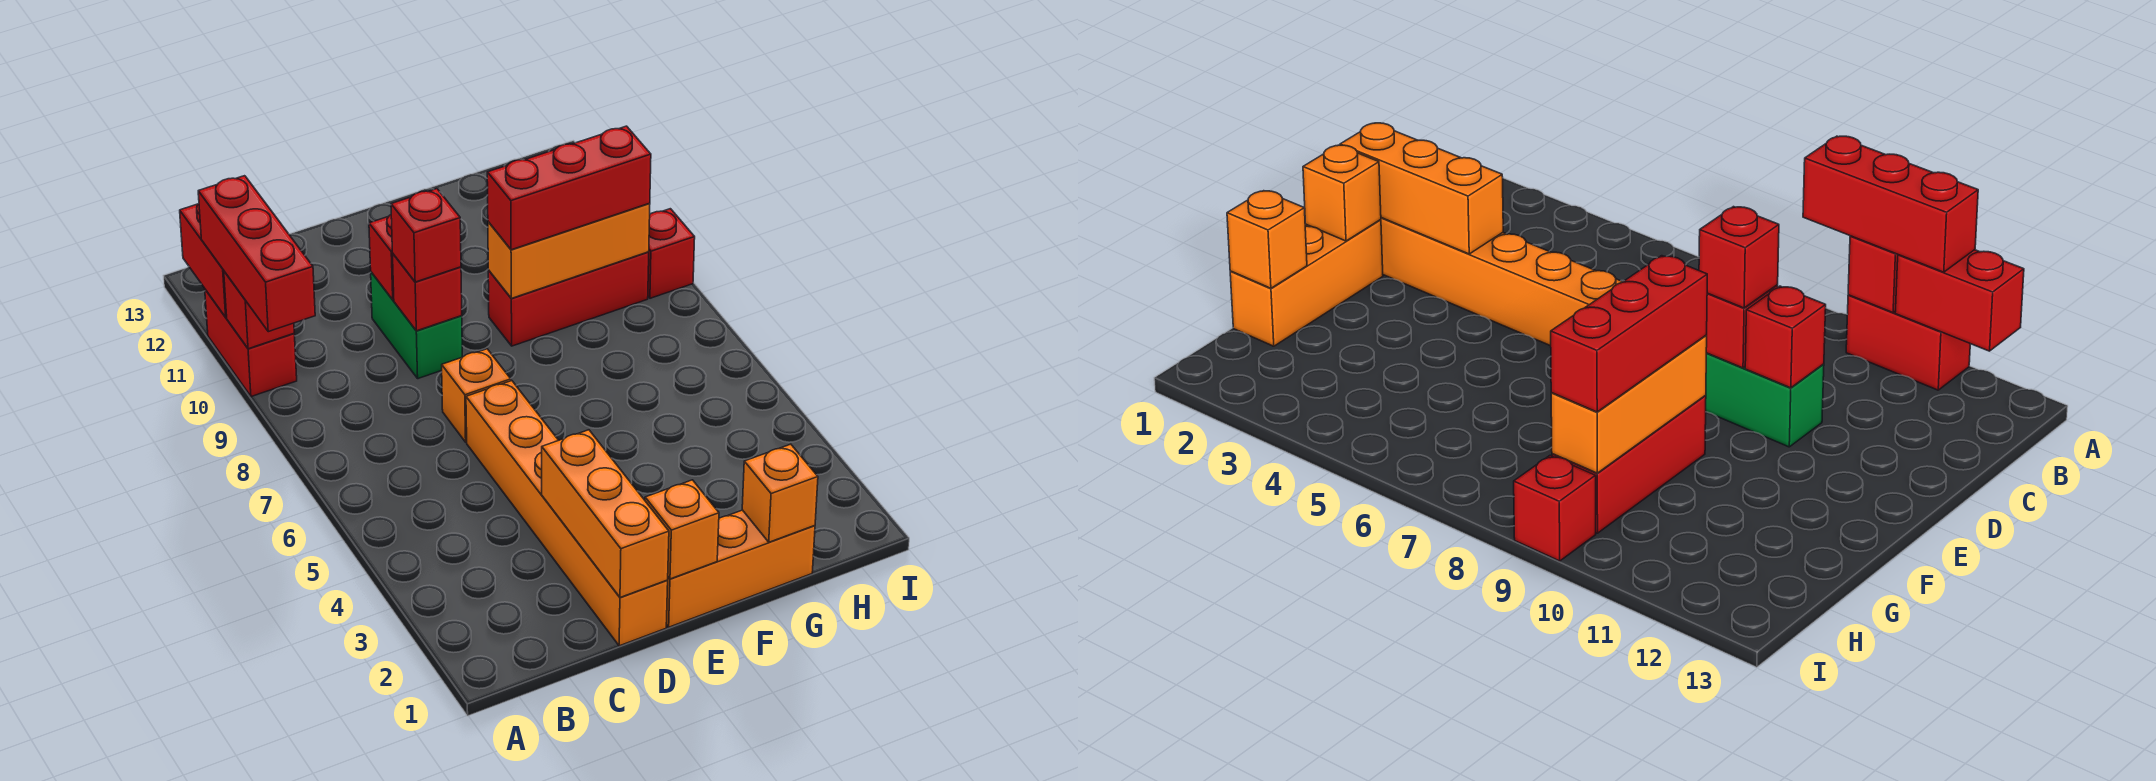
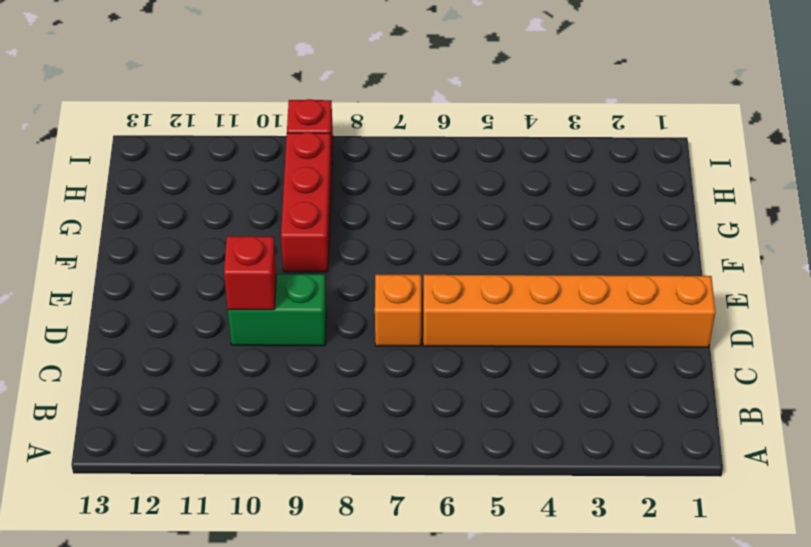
none -> red brick A10:A11 level 1
none -> orange brick E1:G1 level 1
none -> red brick A10 level 2

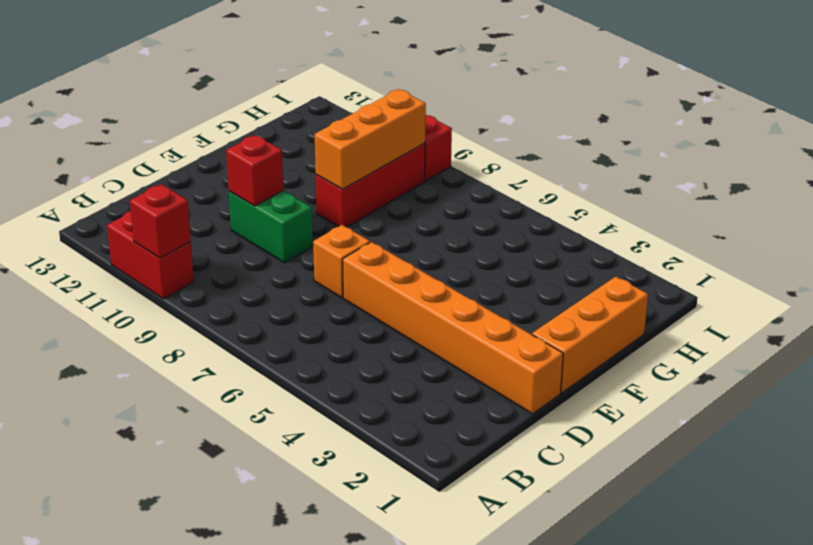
none -> red brick A11:A12 level 2
none -> orange brick D1:D3 level 2
none -> red brick D9 level 2

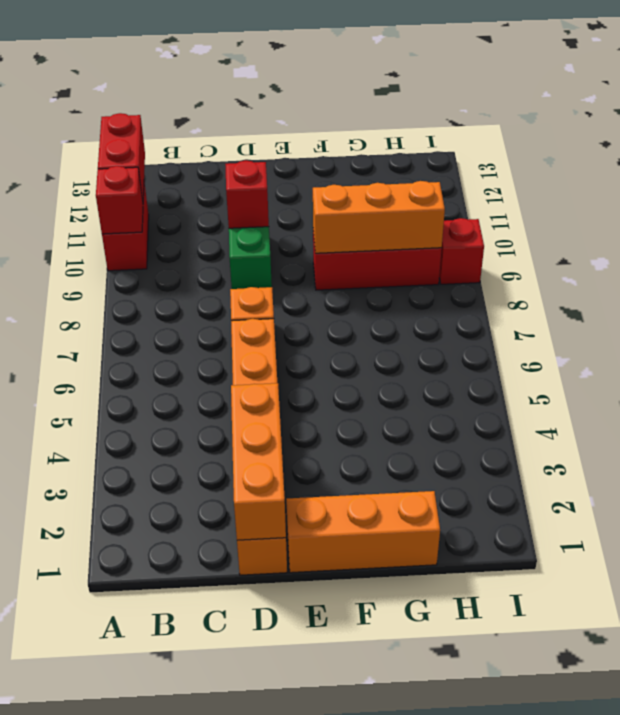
none -> red brick D9 level 2
none -> orange brick E1 level 2
none -> orange brick G1 level 2

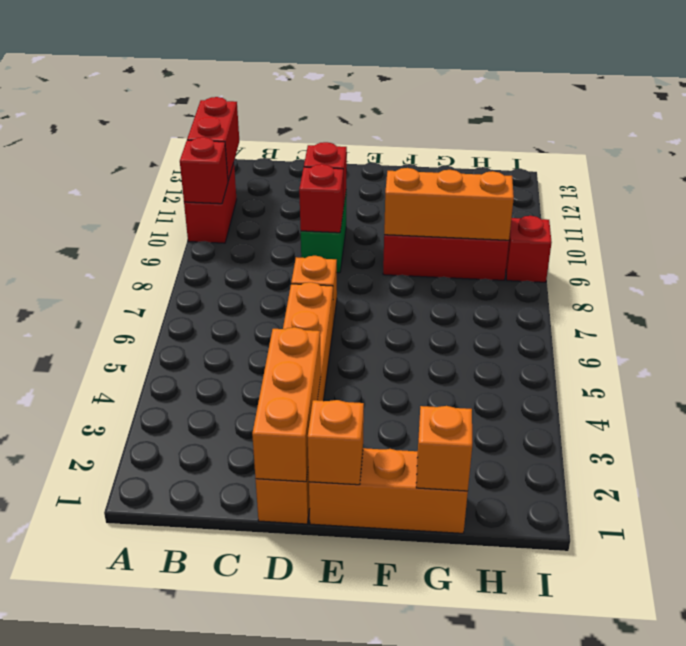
none -> red brick A9:A11 level 3
none -> red brick D9 level 3
none -> red brick F9:H9 level 3

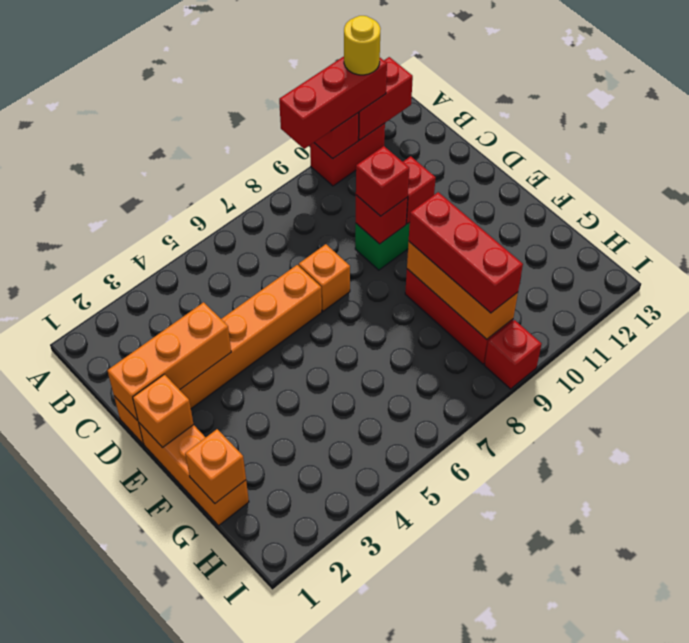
yellow round brick A11 level 4 -> none

